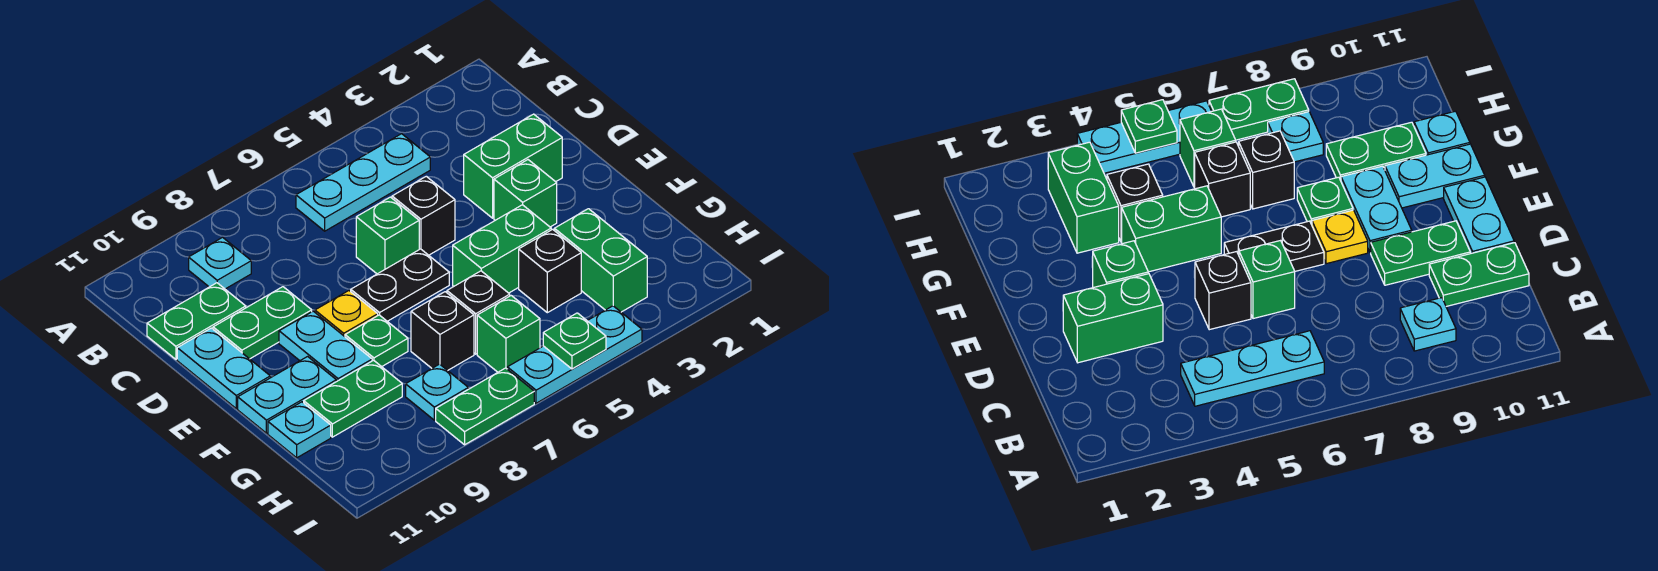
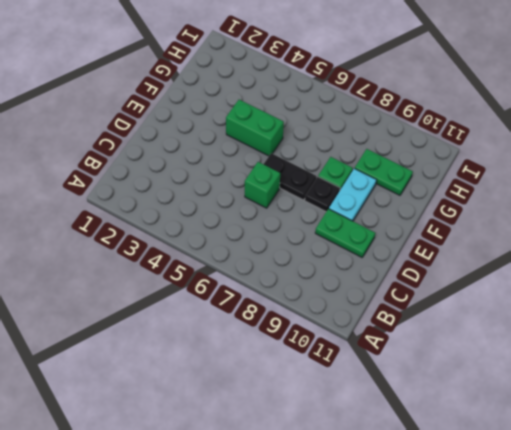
black plate E8 level 1 -> yellow plate E8 level 1
none -> cyan plate B4:B6 level 1
none -> cyan plate B9 level 1
none -> green plate C10:C11 level 1

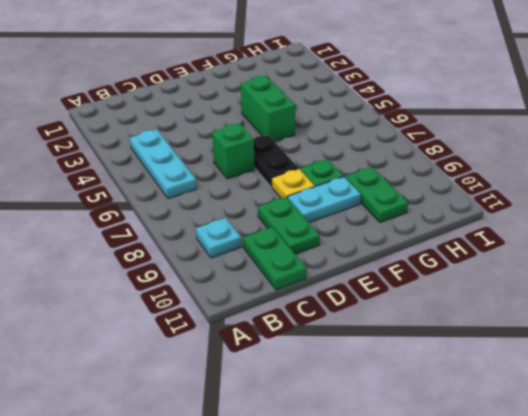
none -> green brick D2:D3 level 1
none -> black brick D5 level 1
none -> cyan plate D11:E11 level 1

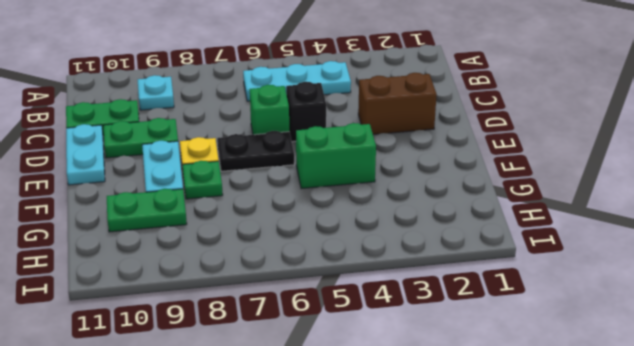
brown brick D2:D3 level 1 -> green brick D2:D3 level 1
none -> green brick E3 level 1
none -> cyan plate F10:F11 level 1
none -> green brick G3:H3 level 1

